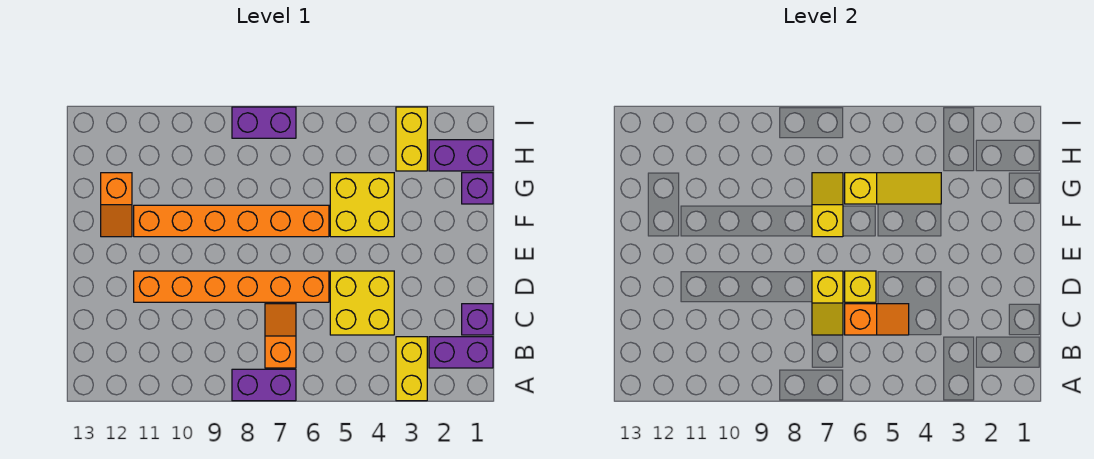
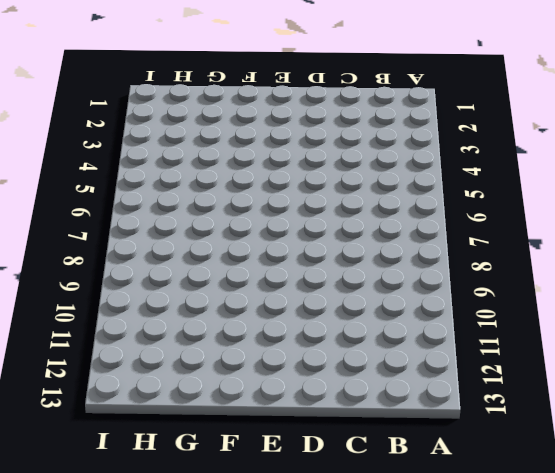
none -> yellow brick A3:B3 level 1
none -> purple brick A7:A8 level 1
none -> purple brick B1:B2 level 1

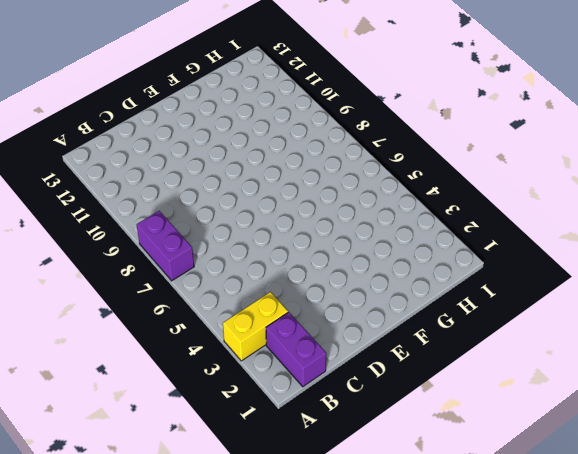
none -> orange slope B7:C7 level 1 top B
none -> purple brick C1 level 1
none -> yellow brick C4:D5 level 1

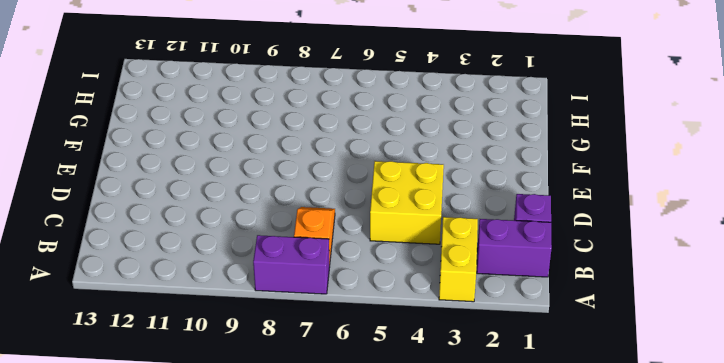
none -> orange brick D6:D11 level 1
none -> yellow brick F4:G5 level 1
none -> orange brick F6:F11 level 1

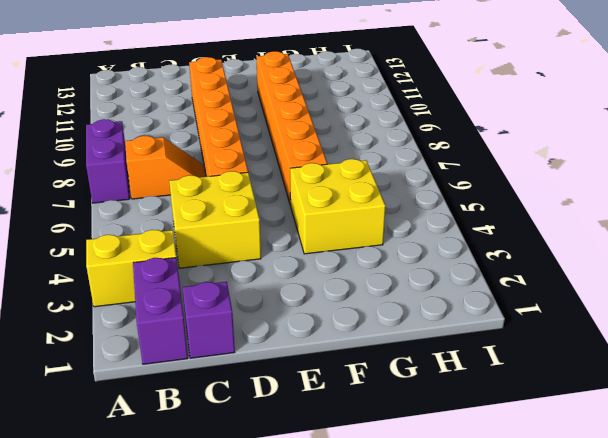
none -> orange slope F12:G12 level 1 top G
none -> purple brick G1 level 1
none -> purple brick H1:H2 level 1

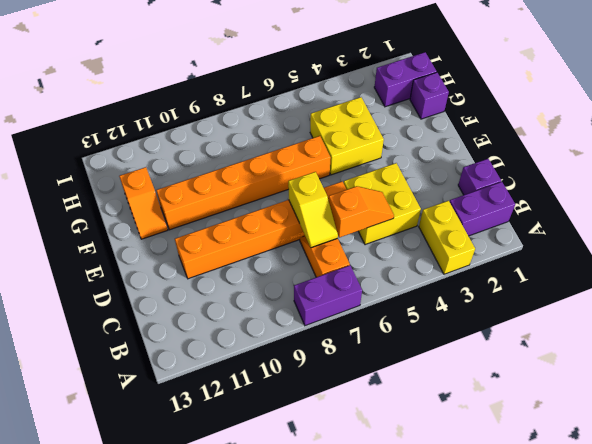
none -> yellow brick H3:I3 level 1
none -> purple brick I7:I8 level 1
none -> yellow brick D6 level 2

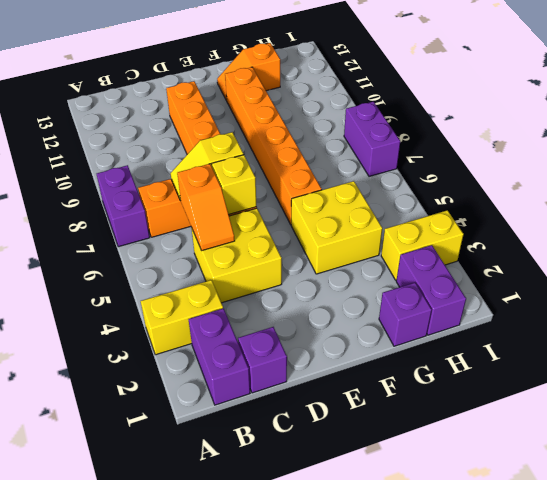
none -> yellow slope F7:G7 level 2 top F
none -> yellow slope G4:G6 level 2 top 6

